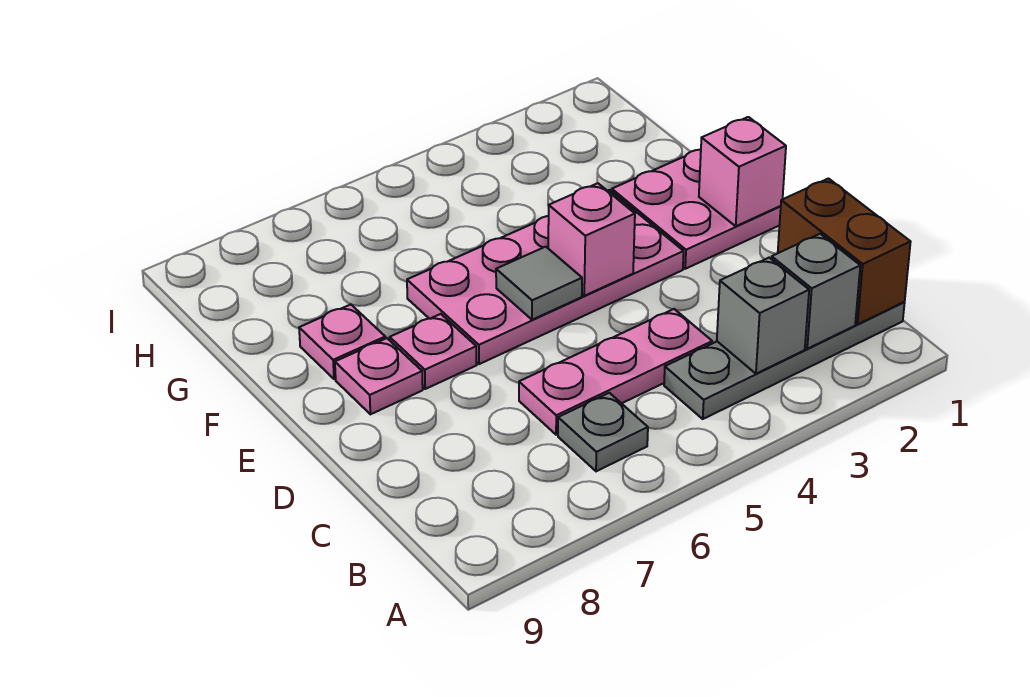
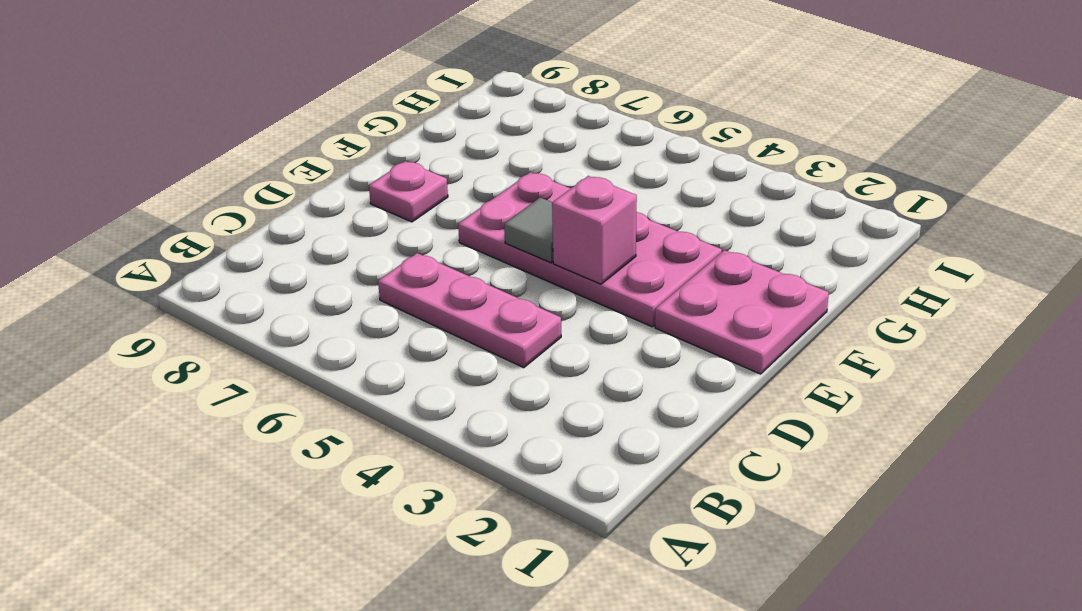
none -> grey plate B1:B4 level 1
none -> grey plate B6 level 1
none -> pink plate E7 level 1

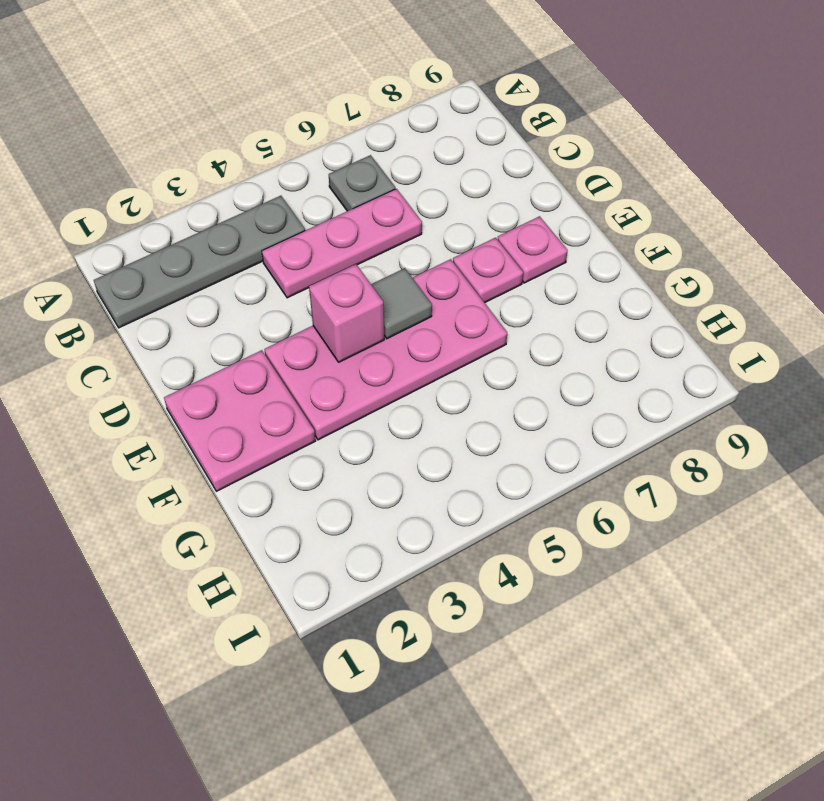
none -> pink plate F8 level 1
none -> brown brick B1:C1 level 2
none -> grey brick B2 level 2

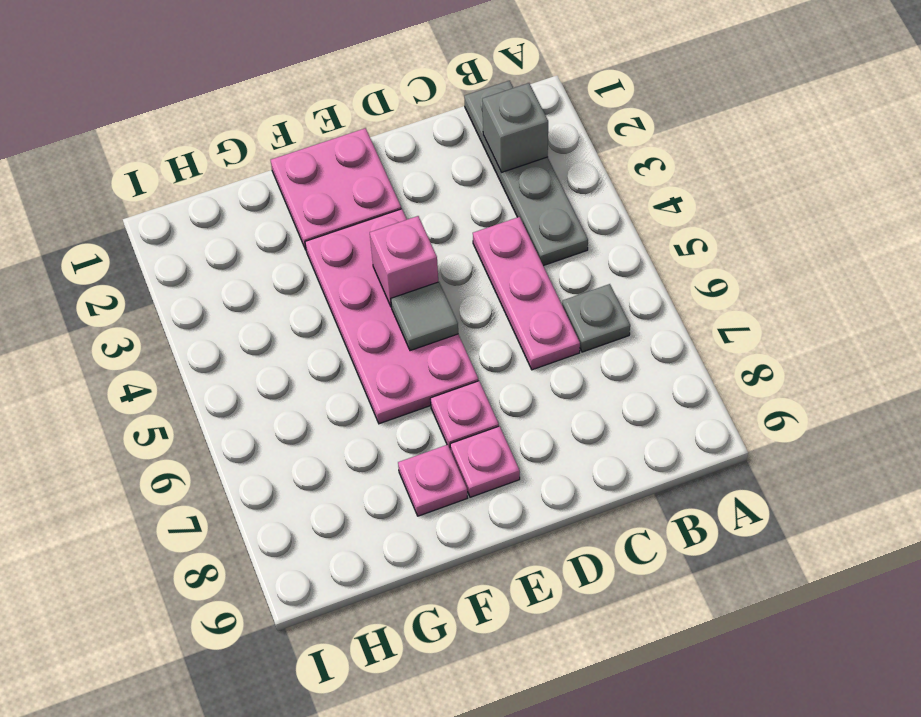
none -> brown brick B1:C1 level 2
none -> grey brick B3 level 2
none -> pink brick E1 level 2

